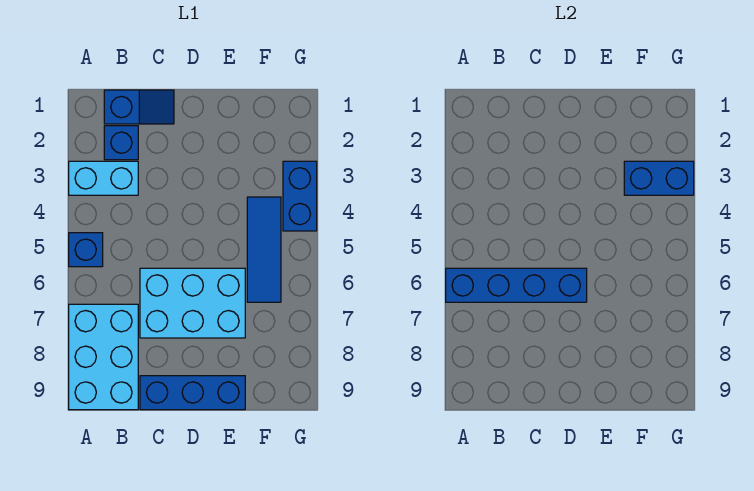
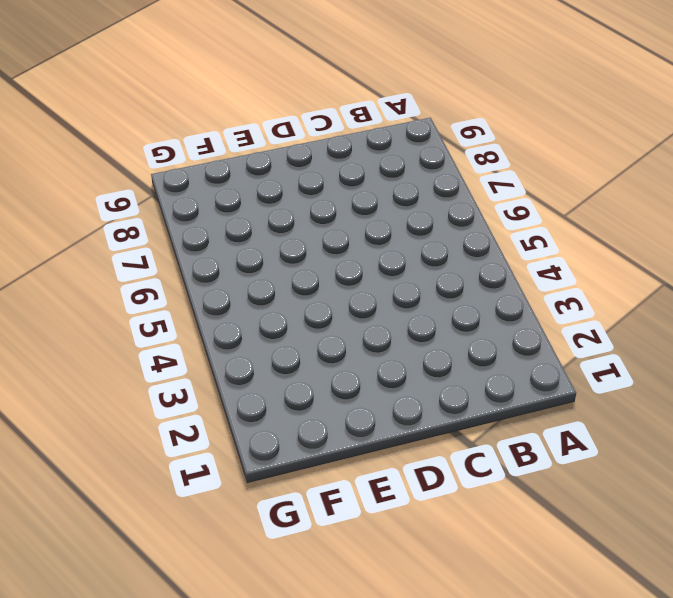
none -> cyan brick A3:B3 level 1
none -> blue brick A5 level 1

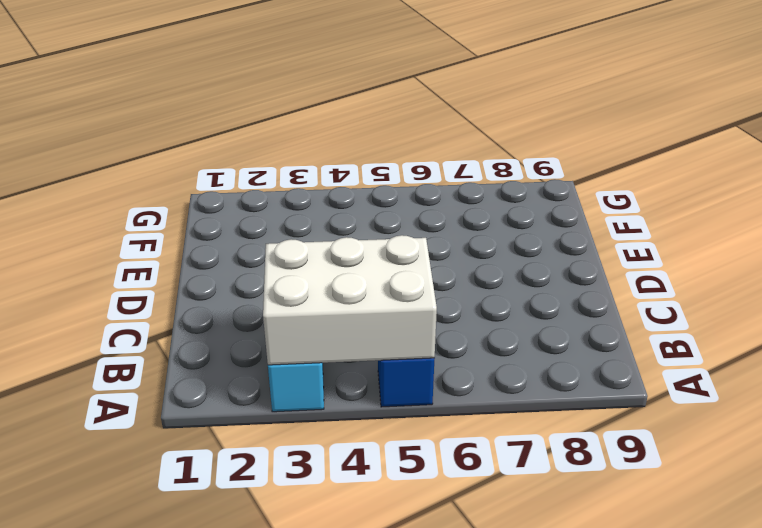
white brick A3:B5 level 2 -> none
none -> cyan brick A7:B9 level 1
none -> blue slope B1:C1 level 1 top B

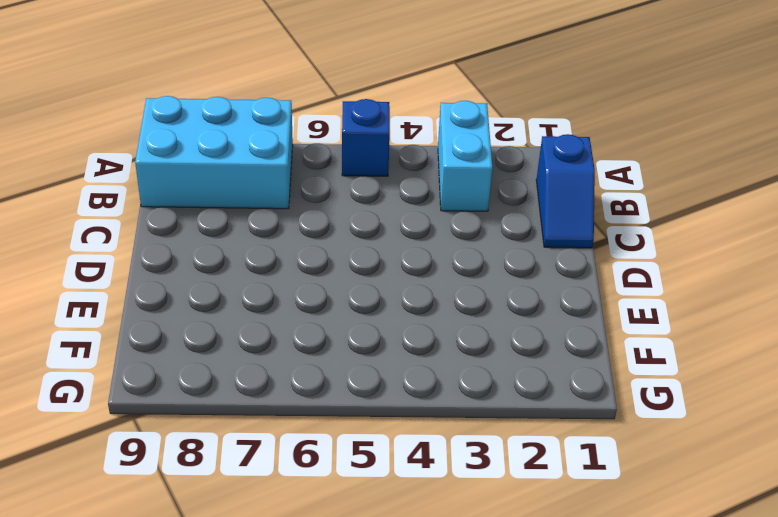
none -> blue brick B2 level 1
none -> cyan brick C6:E7 level 1

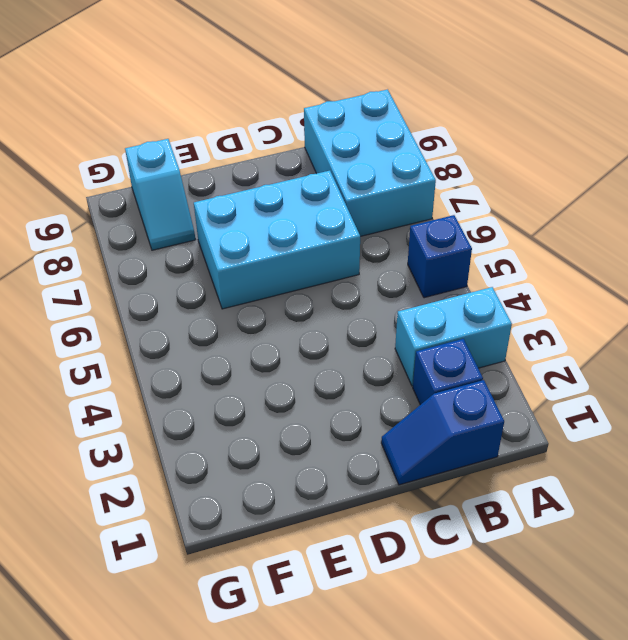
cyan slope F8:F9 level 1 top 9 -> none
none -> blue brick C9:E9 level 1
none -> blue tile F4:F6 level 1

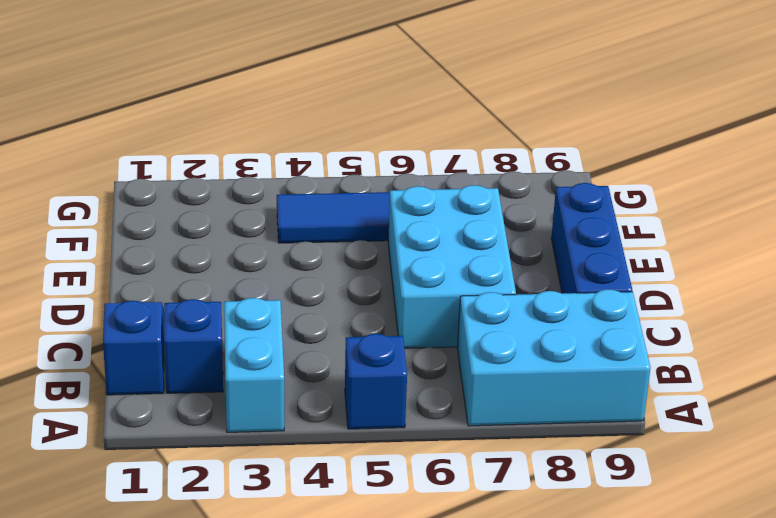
none -> blue brick G3:G4 level 1
none -> blue brick A6:D6 level 2

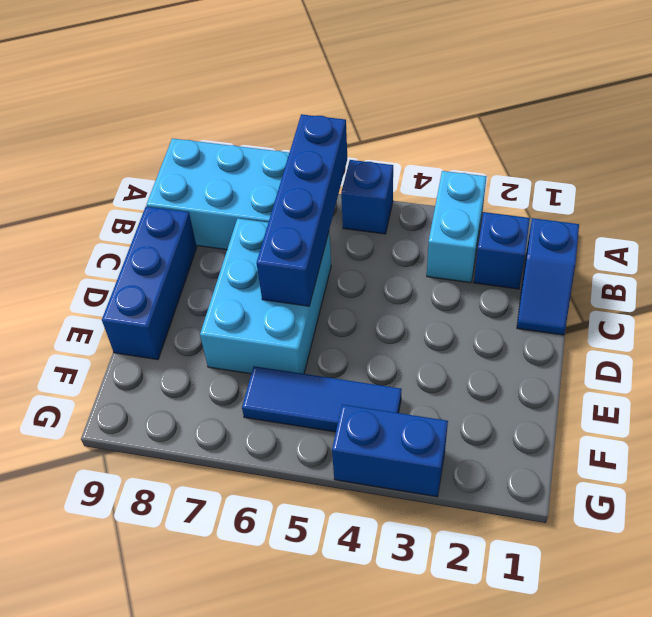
none -> blue brick F3:G3 level 2

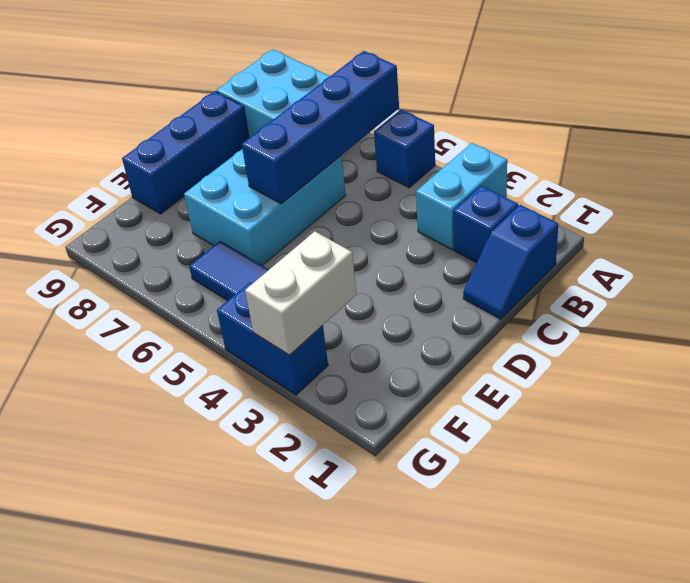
white brick F3:G3 level 2 -> blue brick F3:G3 level 2

